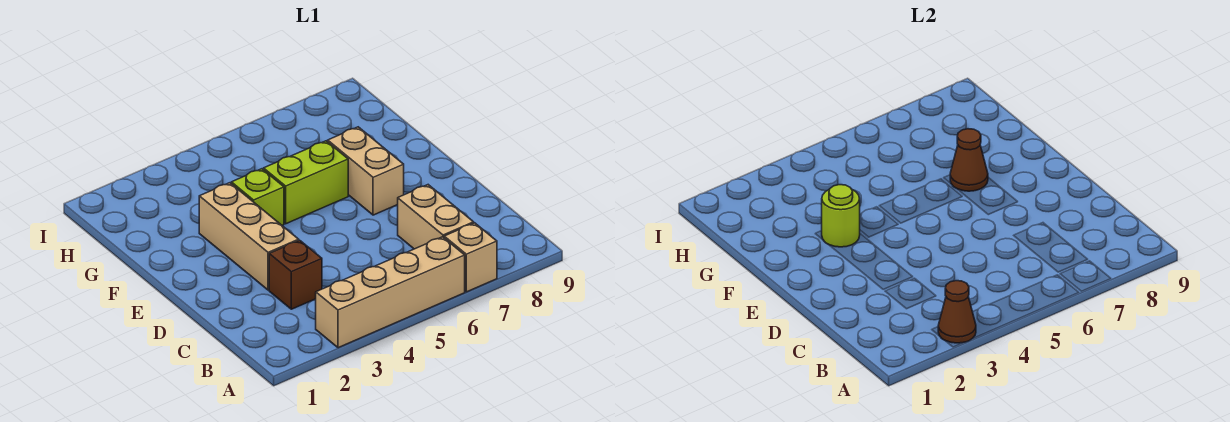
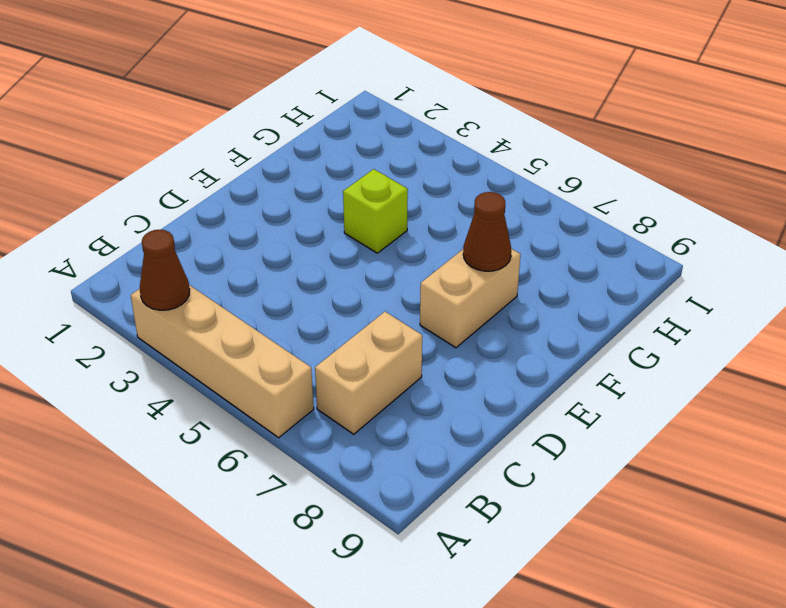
none -> tan brick A7 level 1
none -> brown brick C3 level 1

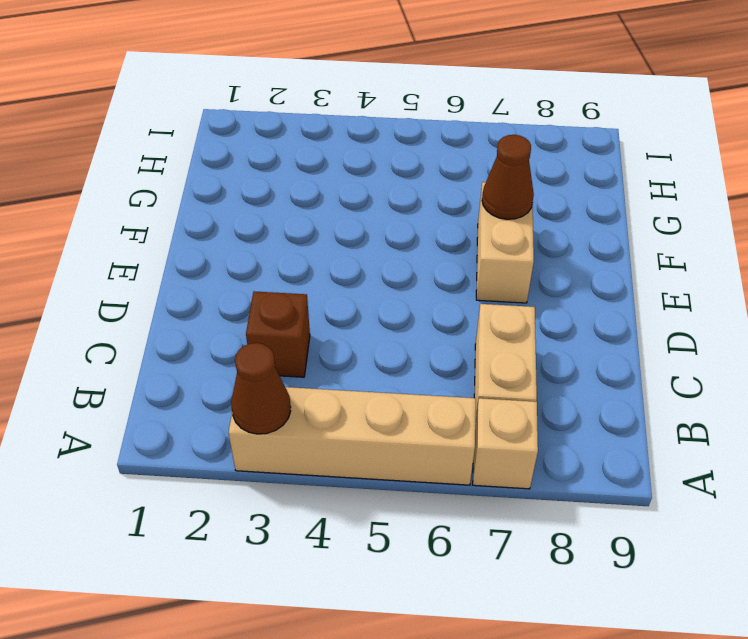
none -> tan brick D3:F3 level 1
none -> lime brick F4 level 1

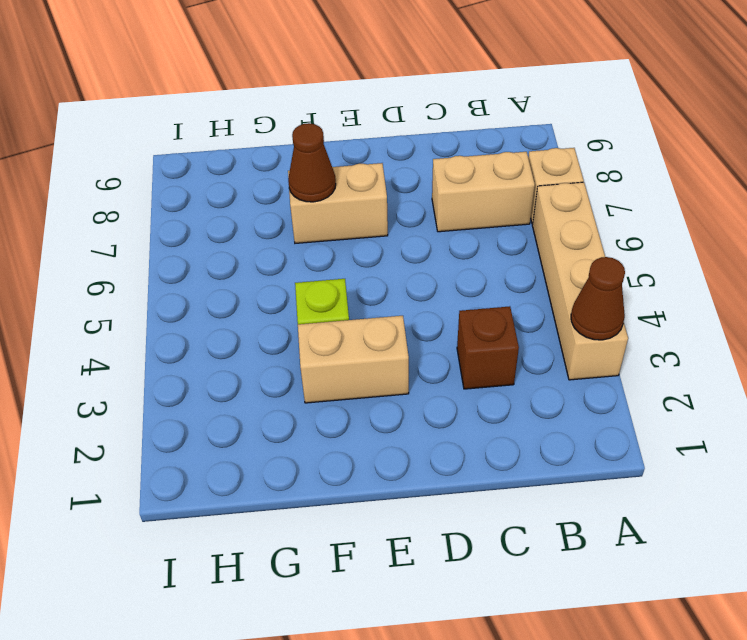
tan brick E3:F3 level 1 -> tan brick D3:F3 level 1
none -> lime brick F5:F6 level 1
none -> lime round brick F3 level 2

